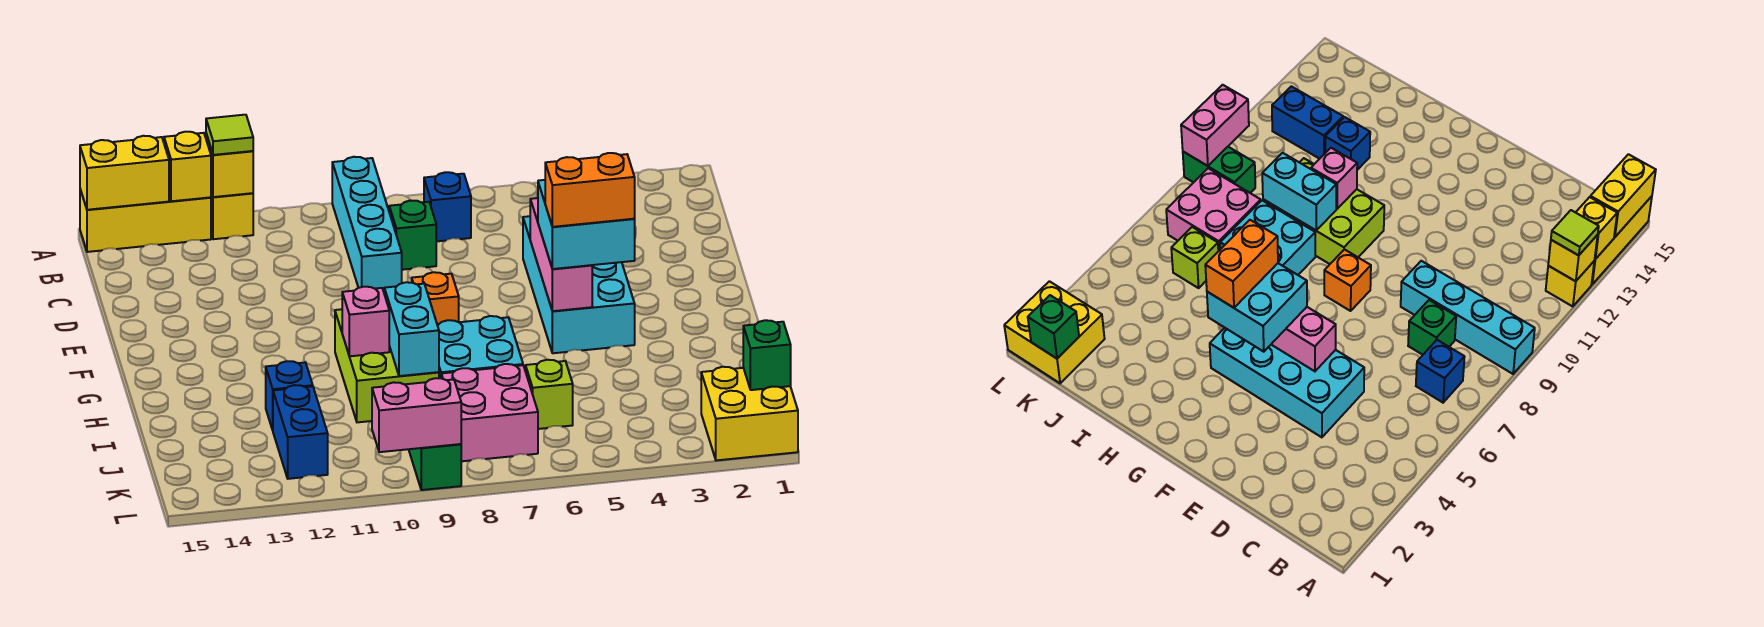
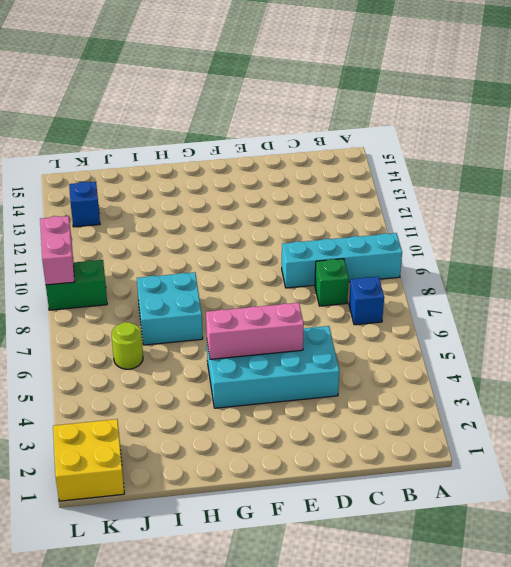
lime round brick J6 level 1 -> lime brick J6 level 1
blue brick K13 level 1 -> blue brick I12 level 1
none -> yellow brick A12 level 1
none -> yellow brick A13:A15 level 1
none -> orange brick F8 level 1

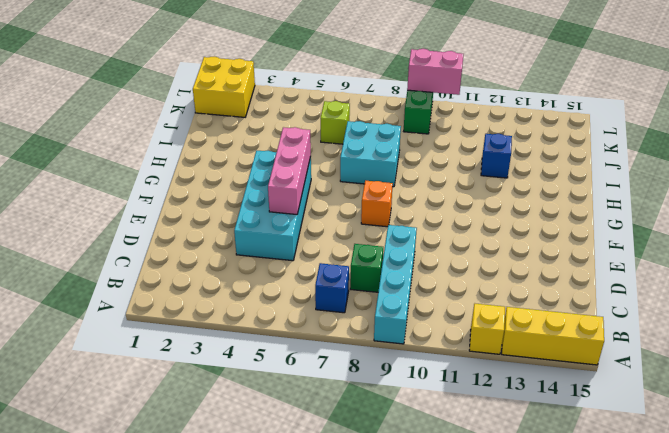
none -> lime brick G9:I10 level 1
none -> pink brick J7:K8 level 1
none -> blue brick J12:K12 level 1

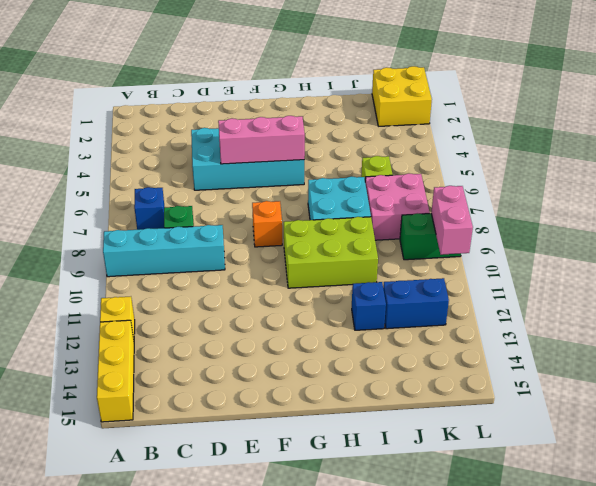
none -> yellow brick A12 level 2
none -> yellow brick A13 level 2
none -> yellow brick A14:A15 level 2

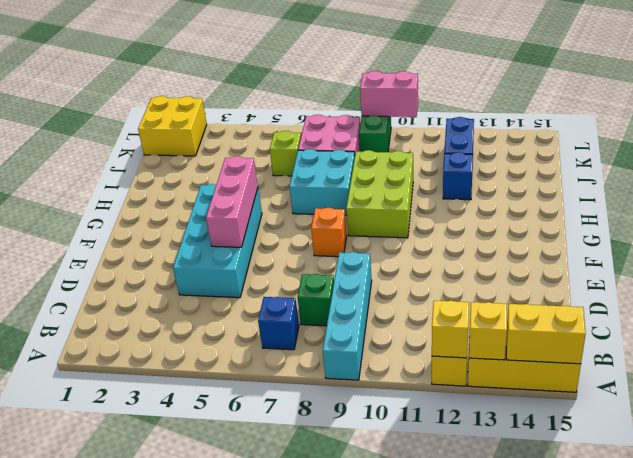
none -> cyan brick H9:I9 level 2
none -> pink brick H10 level 2
none -> green brick K1 level 2

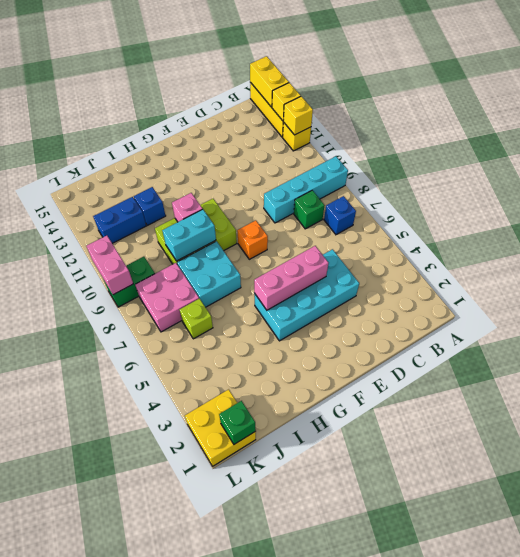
none -> lime tile A12 level 3
none -> cyan brick F4:G5 level 3
none -> orange brick G4:G5 level 4

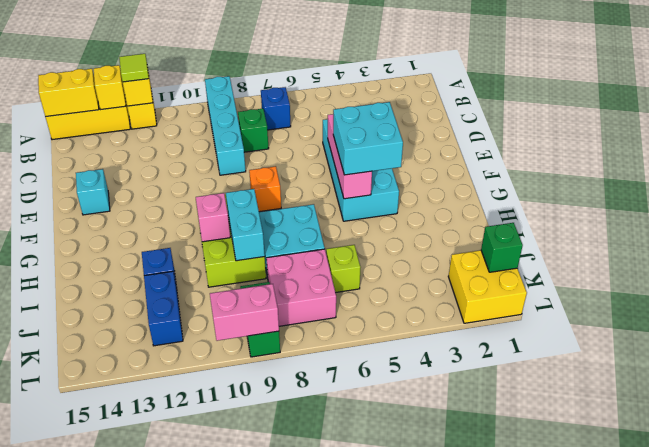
cyan brick E14 level 1 -> none
none -> orange brick G4:G5 level 4

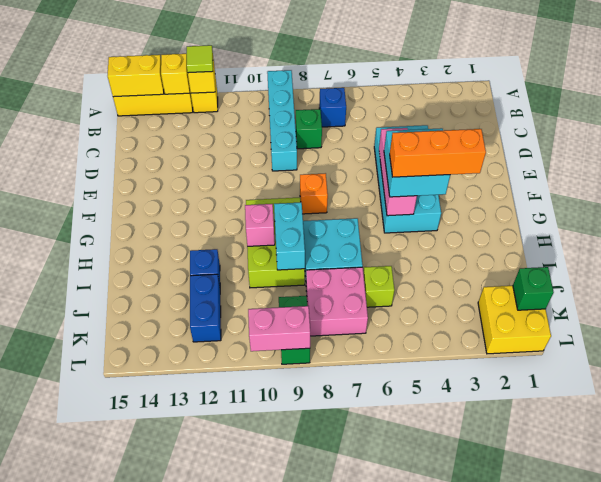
orange brick G3:G5 level 4 -> orange brick G4:G5 level 4

